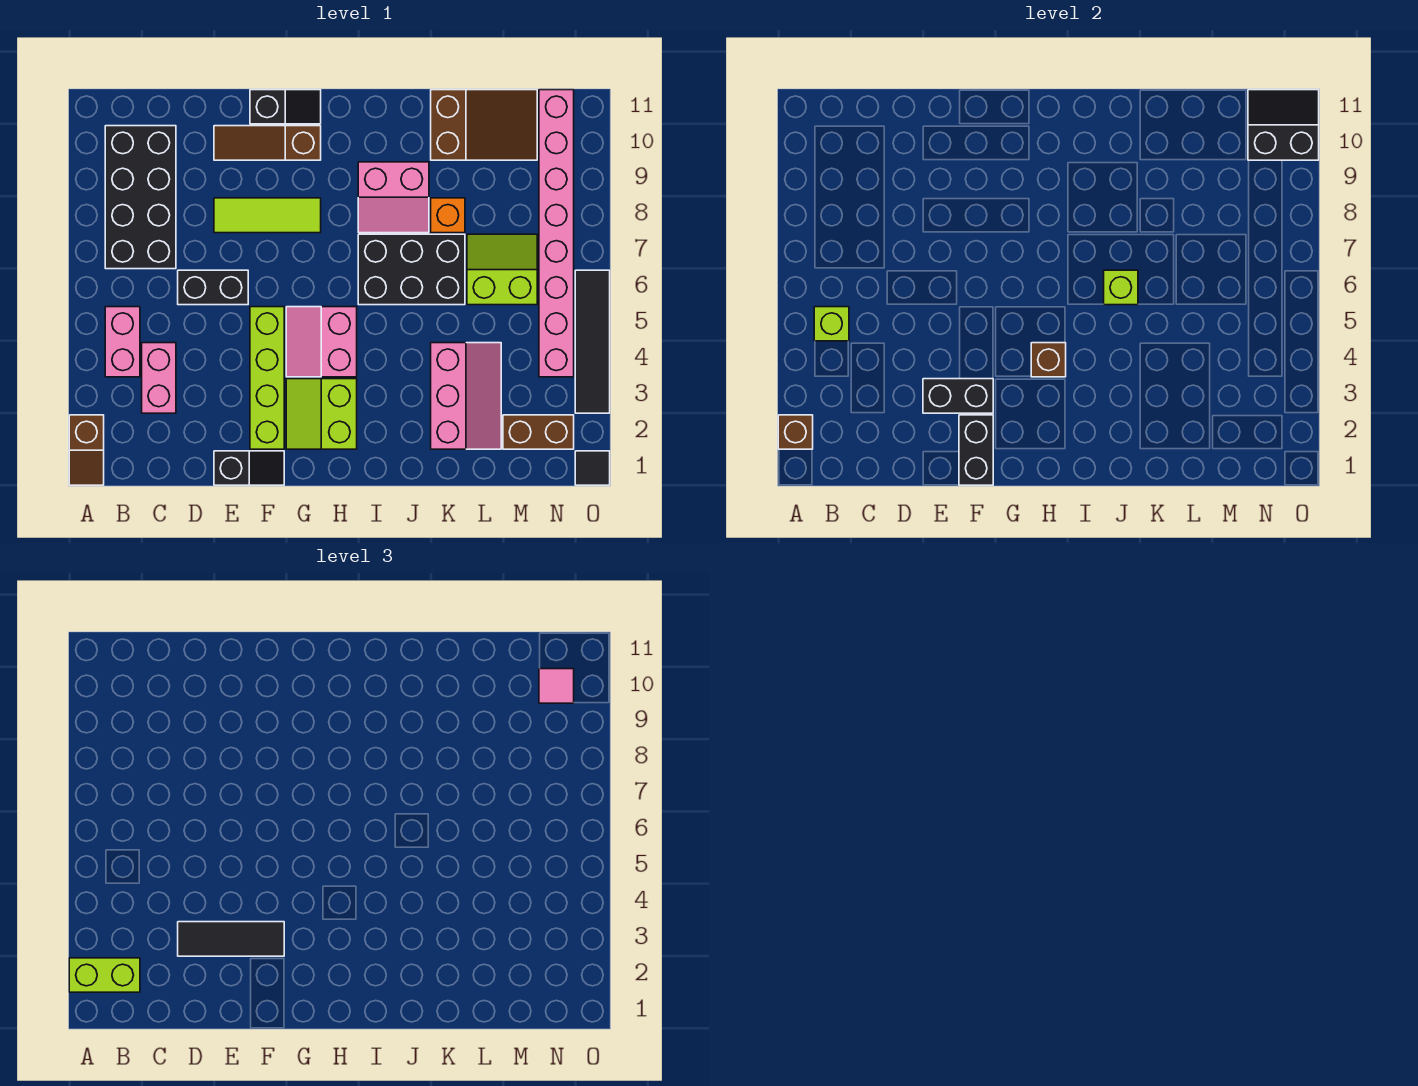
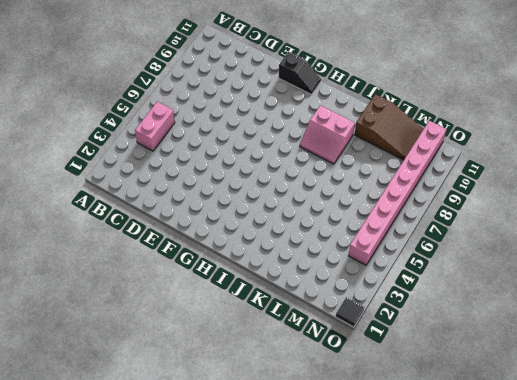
none -> brown slope A1:A2 level 1 top 2
none -> black brick B7:C10 level 1
none -> pink brick C3:C4 level 1
none -> black brick D6:E6 level 1

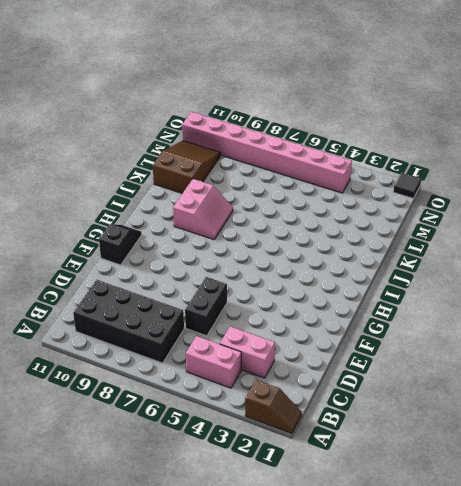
none -> black slope E1:F1 level 1 top E
none -> lime tile E8:G8 level 1
none -> brown slope E10:G10 level 1 top G
none -> lime brick F2:F5 level 1

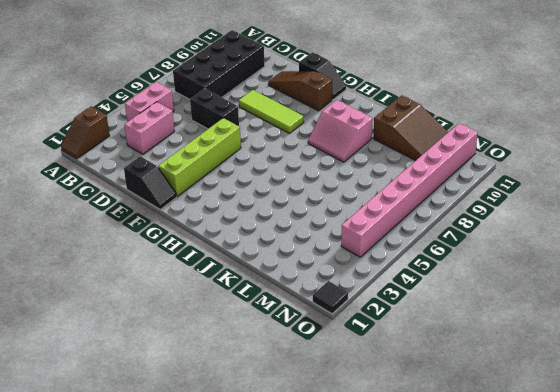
none -> lime slope G2:H3 level 1 top H
none -> pink slope G4:H5 level 1 top H
none -> black brick I6:K7 level 1
none -> pink slope K2:L4 level 1 top K

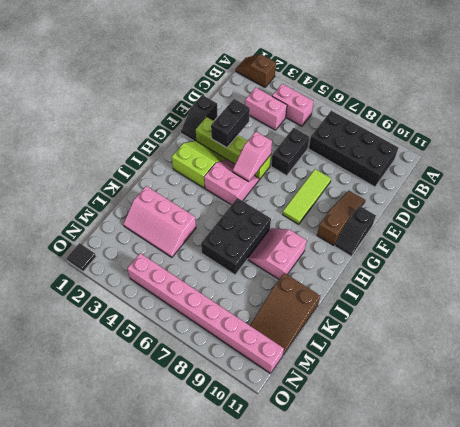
pink slope F5:G5 level 2 top F -> none
none -> orange brick K8 level 1
none -> lime slope L6:M7 level 1 top 6
none -> brown brick M2:N2 level 1
none -> black tile O3:O6 level 1

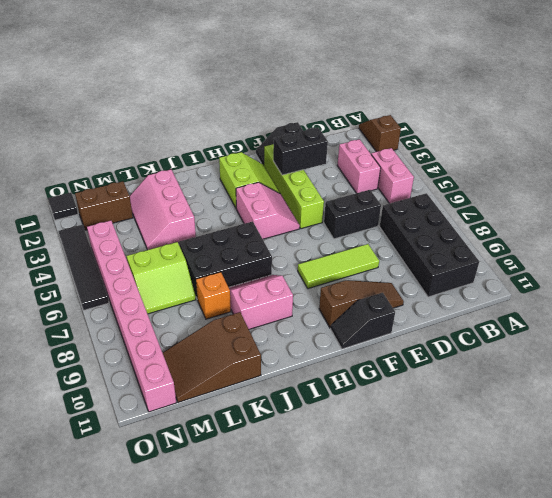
none -> brown brick A2 level 2
none -> lime brick B5 level 2
none -> black brick F1:F2 level 2
none -> brown brick H4 level 2

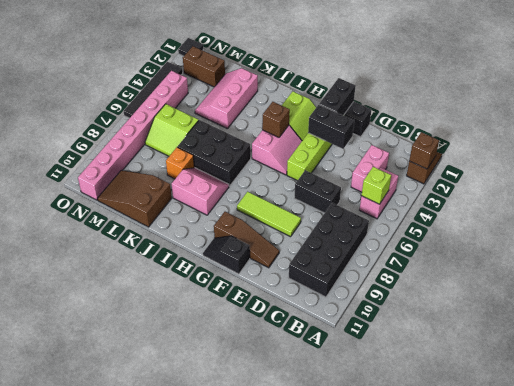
none -> lime brick J6 level 2
none -> black slope N10:O11 level 2 top 10
none -> lime brick A2:B2 level 3
none -> black tile D3:F3 level 3

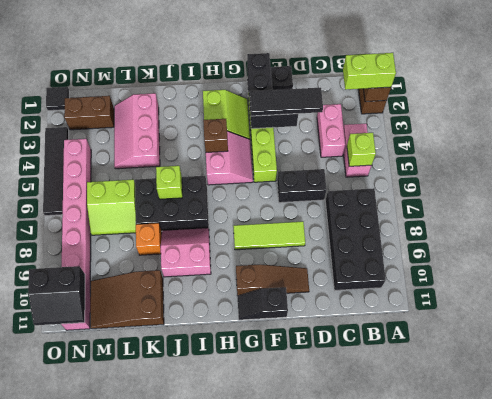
none -> pink tile N10 level 3

